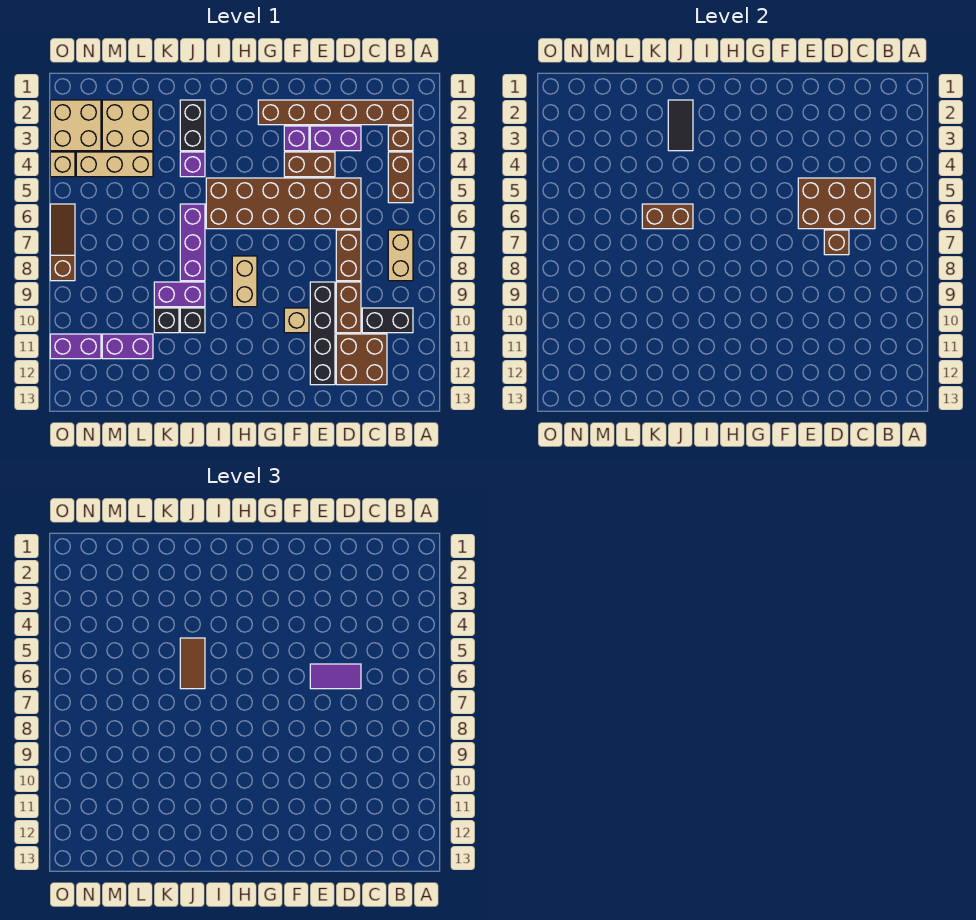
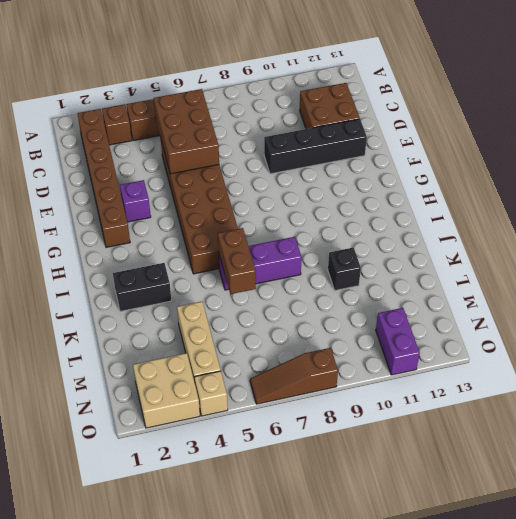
none -> tan brick B7:B8 level 1
none -> black brick B10:C10 level 1
none -> purple brick D3:E3 level 1
none -> brown brick D7:D8 level 1

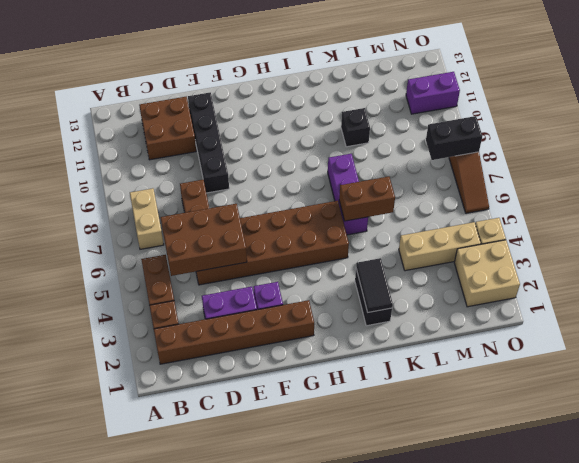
black brick N8:O8 level 2 -> black brick B10:C10 level 1
none -> brown brick D9:D10 level 1
none -> brown brick E4:F4 level 1
none -> tan brick F10 level 1
none -> tan brick H8:H9 level 1

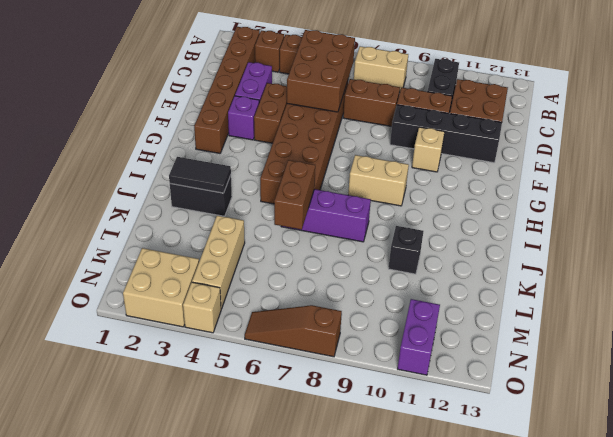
none -> purple brick J4 level 1
none -> purple brick J9:K9 level 1
none -> black brick J10 level 1
none -> tan brick L2:M3 level 1

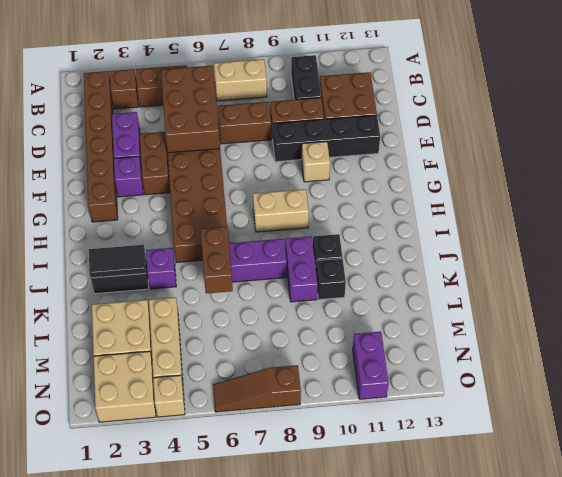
none -> purple brick L11:M11 level 1
none -> brown brick D7 level 2
none -> purple tile D6:E6 level 3
none -> brown tile J5:J6 level 3

